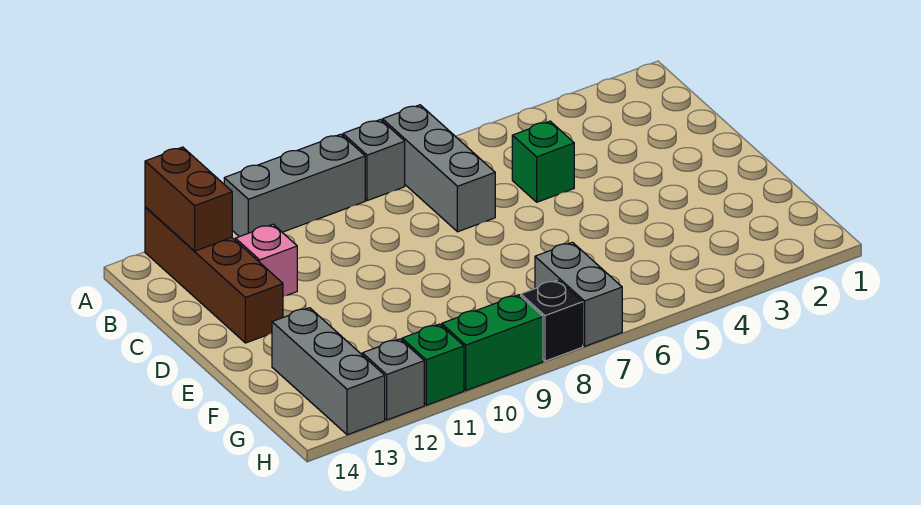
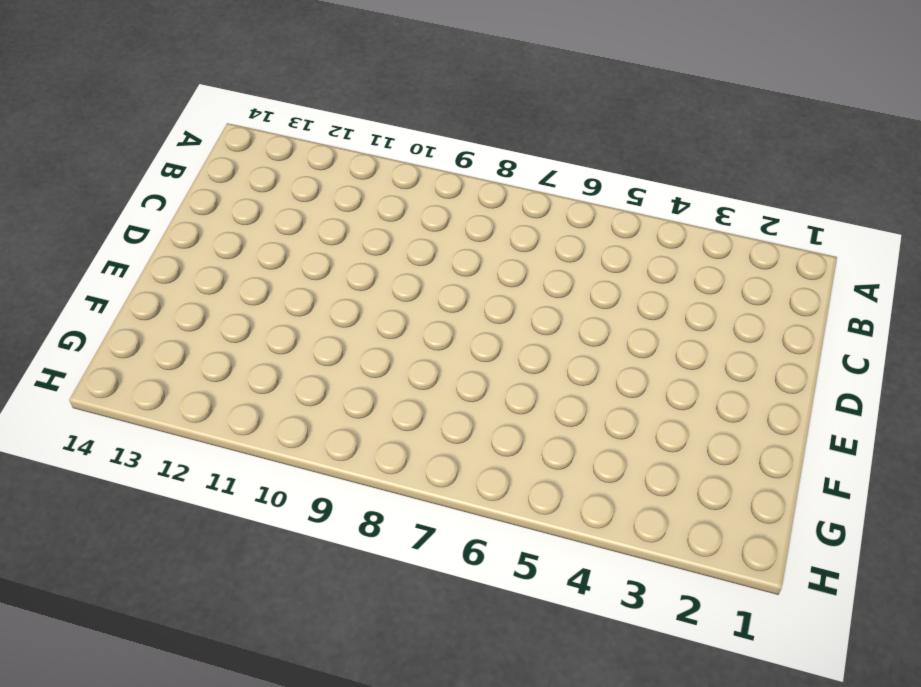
none -> grey brick A7:C7 level 1
none -> grey brick A8 level 1
none -> grey brick A9:A11 level 1

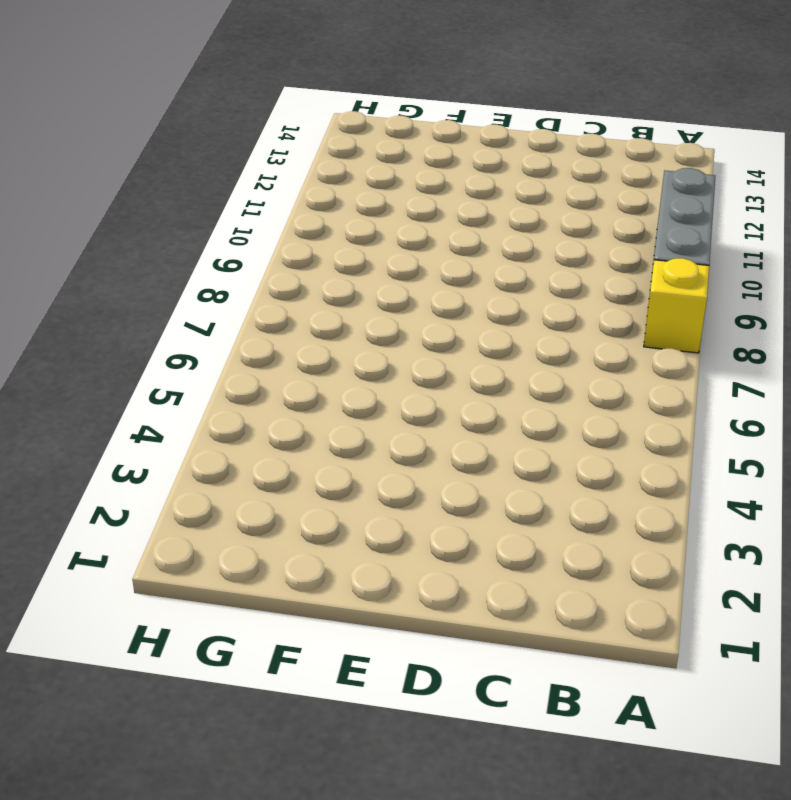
yellow brick A8 level 1 -> grey brick A8 level 1
none -> grey brick A7:C7 level 1
none -> brown brick A13:D13 level 1
none -> green brick C5 level 1

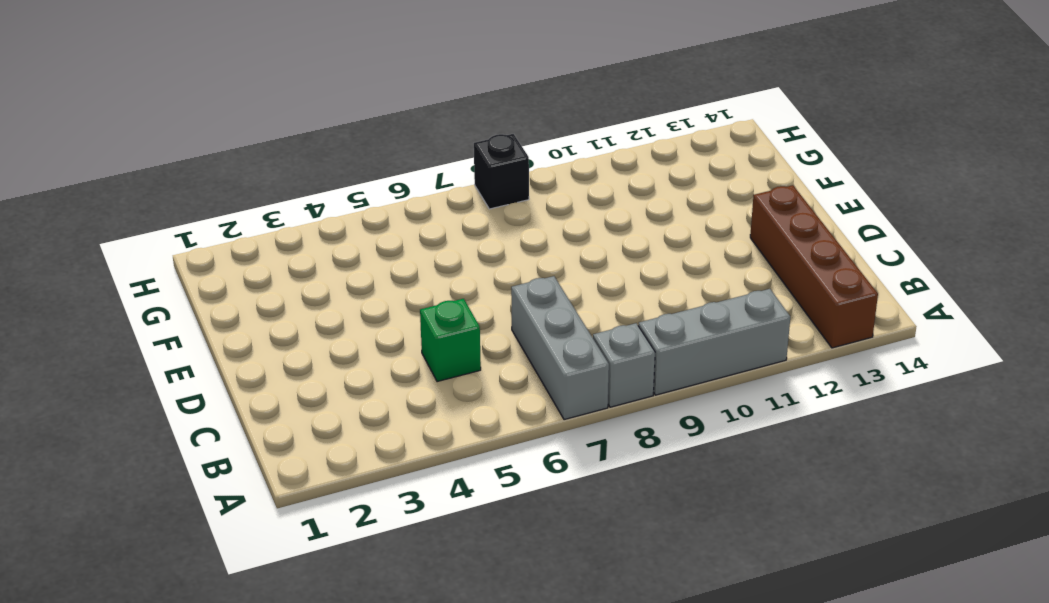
none -> pink brick C12 level 1
none -> grey brick F13:H13 level 1
none -> grey brick G7:H7 level 1

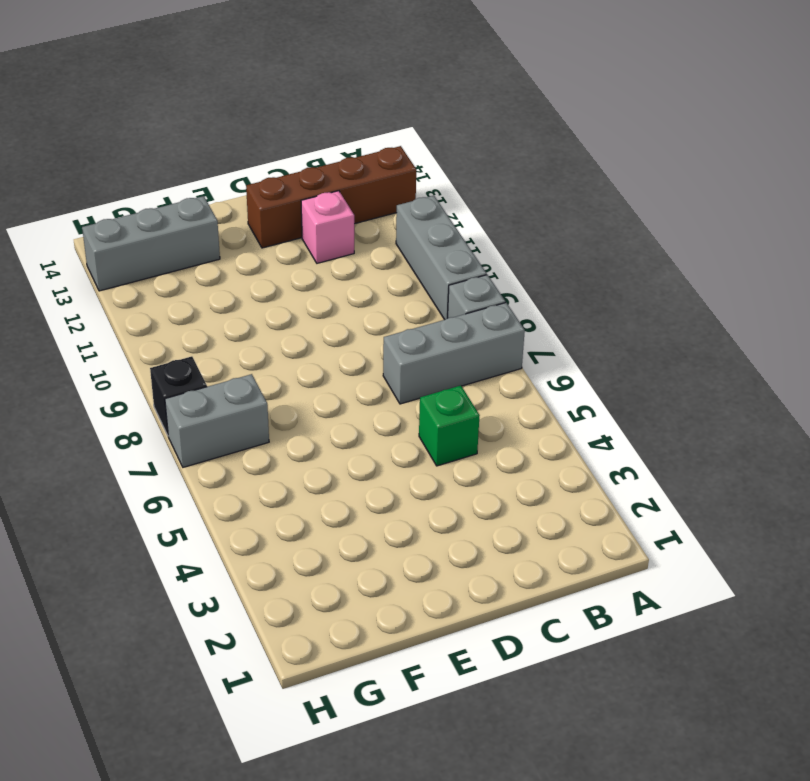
none -> green brick H9:H10 level 1
none -> green brick H11 level 1
none -> grey brick H12 level 1

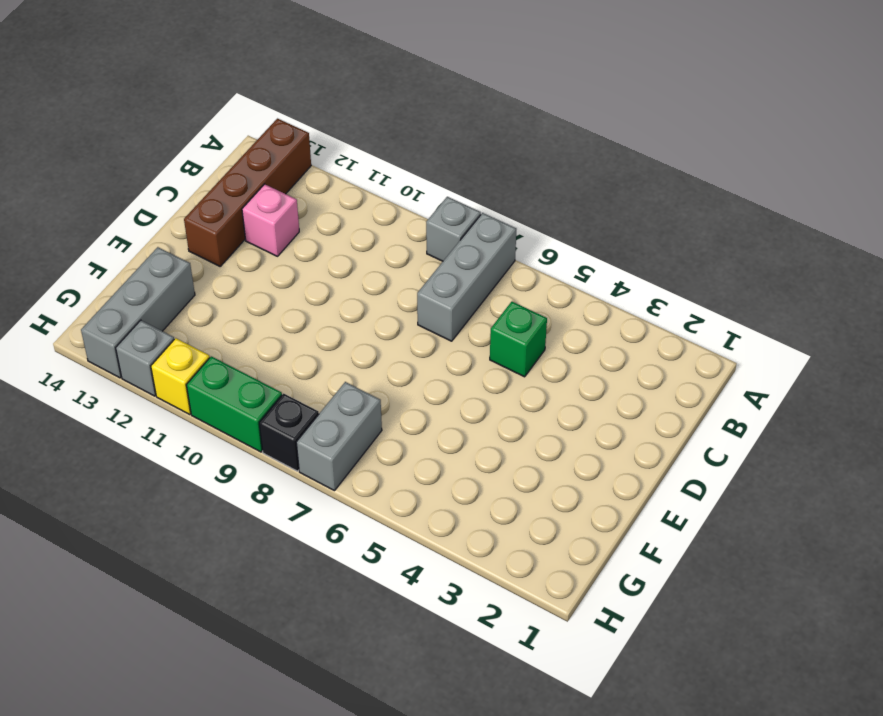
yellow brick H11 level 1 -> green brick H11 level 1
none -> grey brick A9:A11 level 1
none -> brown brick A13:B13 level 2

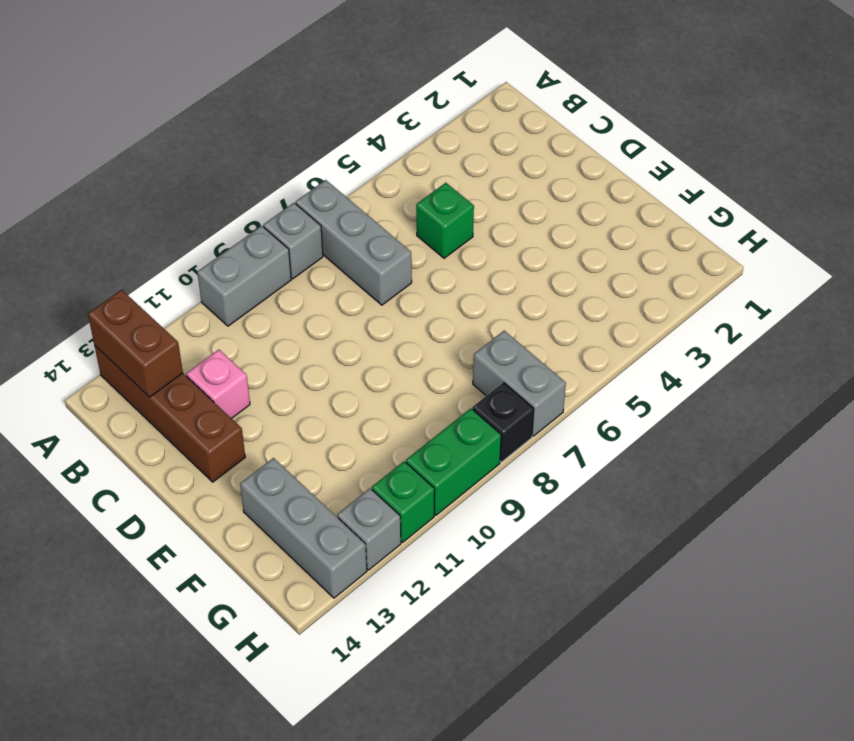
grey brick A9:A10 level 1 -> grey brick A9:A11 level 1

